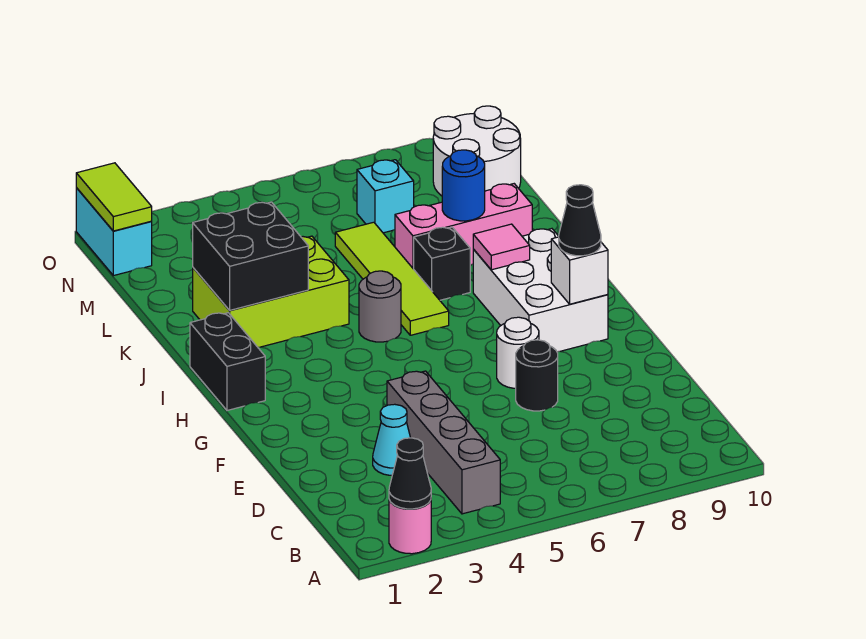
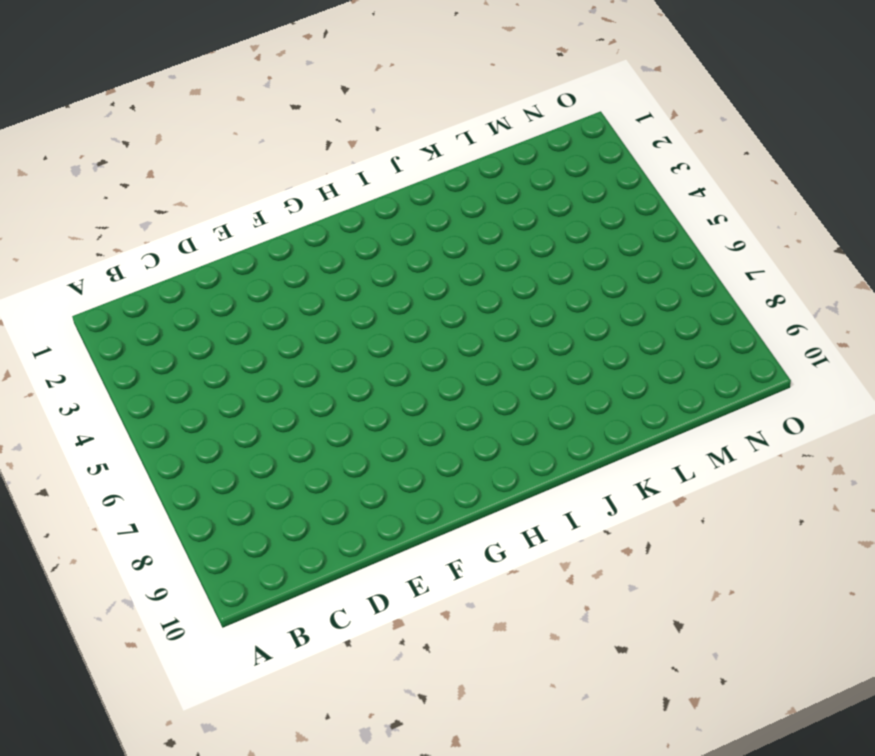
none -> pink round brick A2 level 1
none -> grey brick B4:E4 level 1
none -> cyan cone D3 level 1

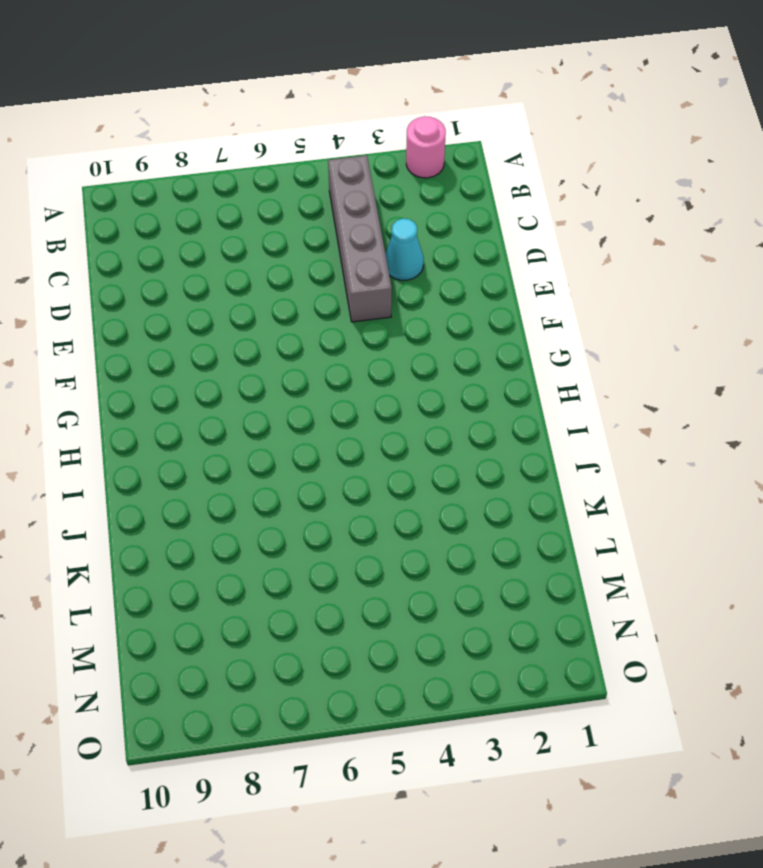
none -> black round brick E7 level 1
none -> white round brick F7 level 1
none -> white brick G8:I9 level 1

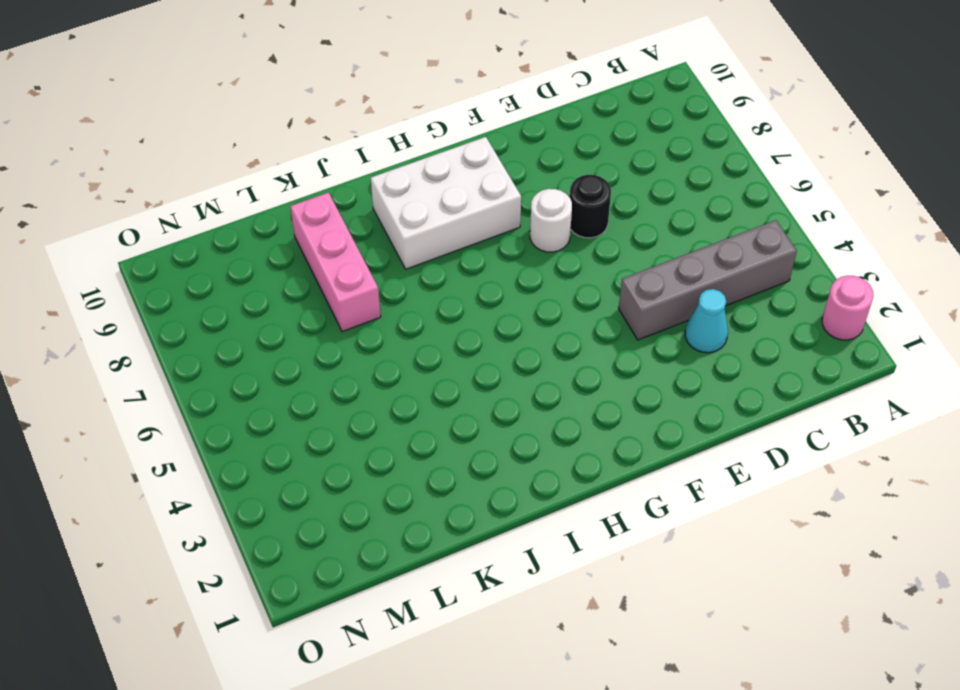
none -> black brick H1:I1 level 1
none -> grey round brick I5 level 1
none -> lime tile I6:L6 level 1

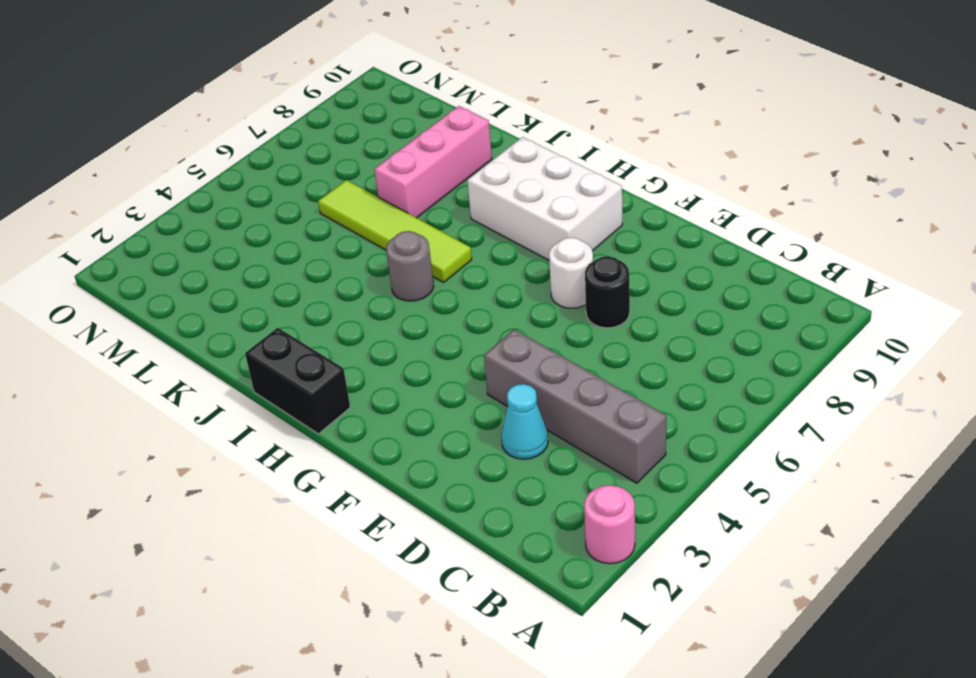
none -> lime brick J2:K4 level 1
none -> black brick J7 level 1
none -> cyan brick M7 level 1

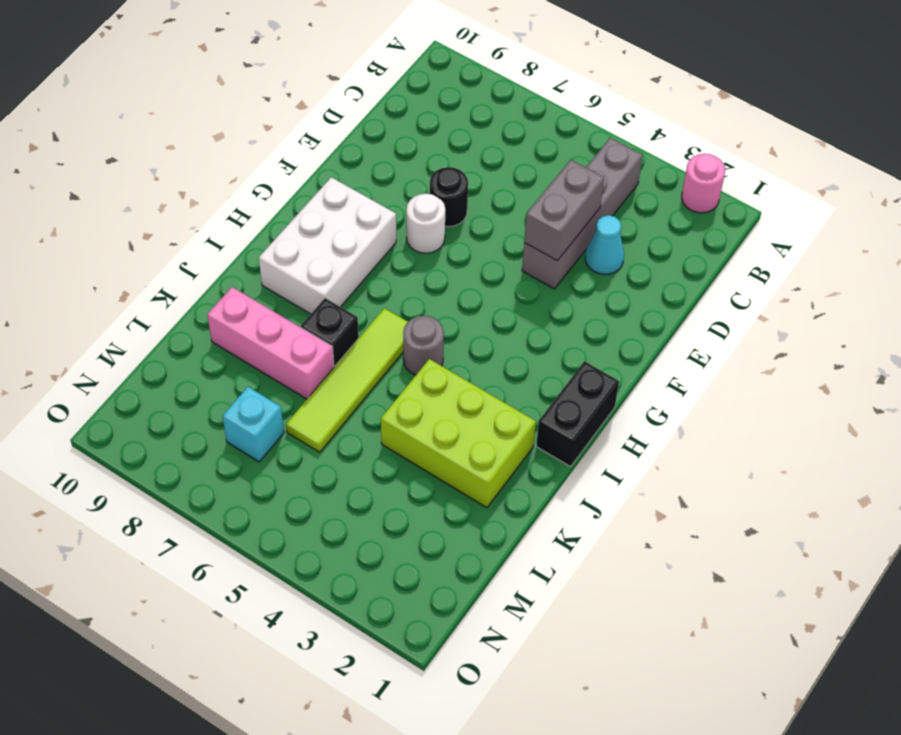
grey brick D4:E4 level 2 -> none
none -> white round brick M9:N10 level 1
none -> cyan brick N1:O1 level 1
none -> black cone A2 level 2

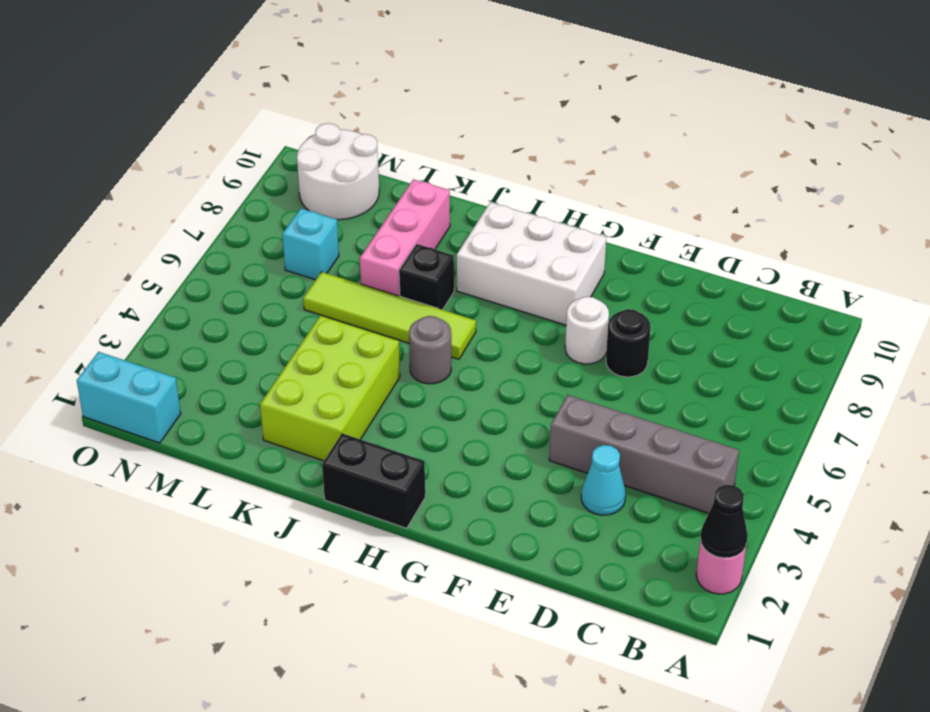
none -> white brick G9 level 2
none -> pink tile I8 level 2
none -> black brick J2:K3 level 2

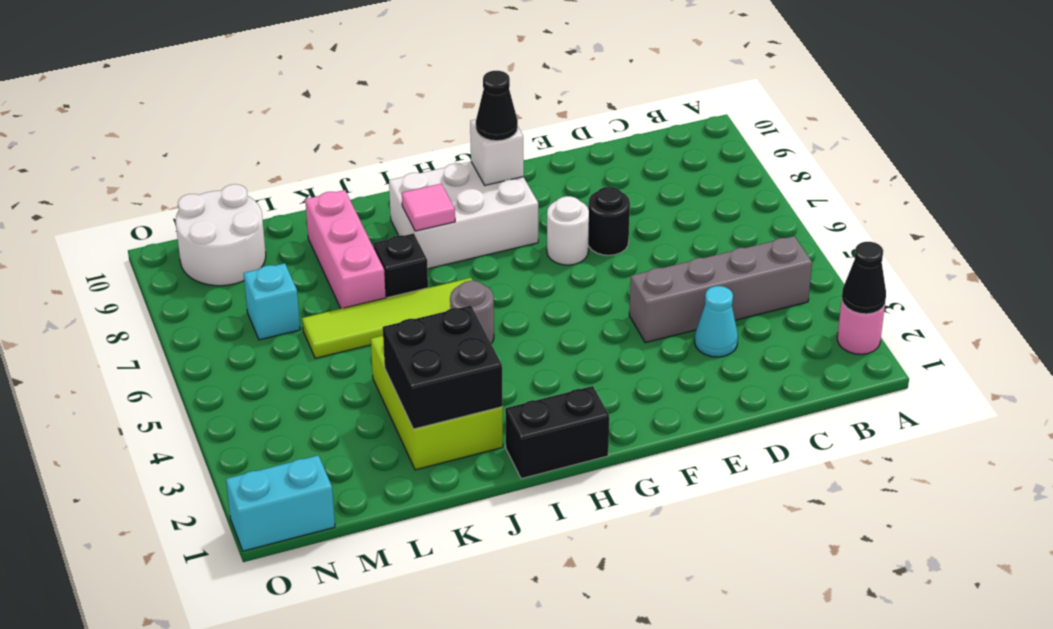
none -> blue round brick K8 level 2
none -> lime tile N1:O1 level 2

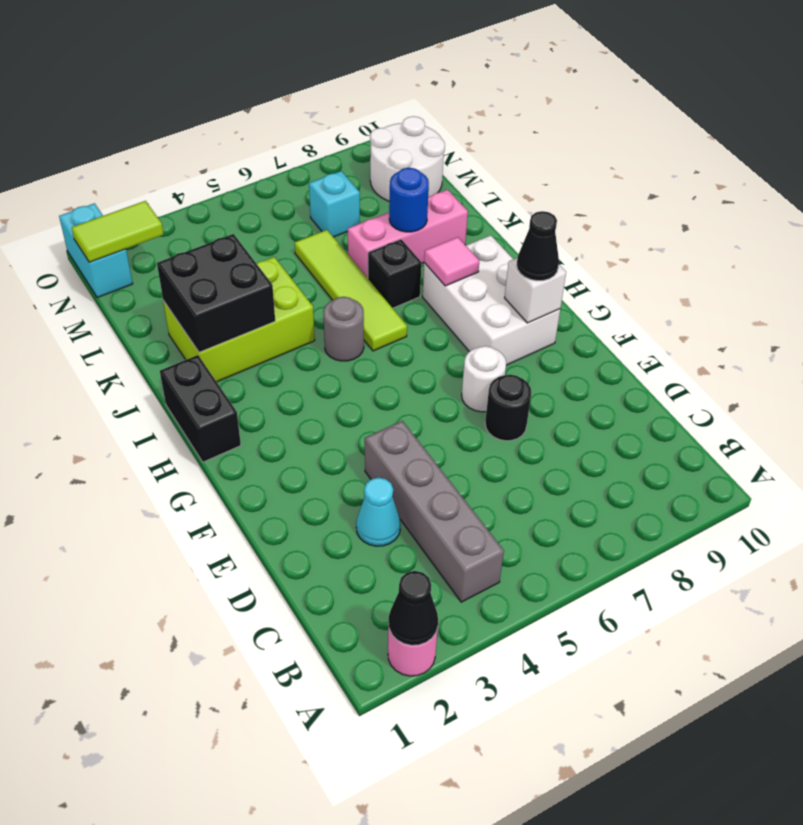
lime tile N1:N2 level 2 -> lime tile N1:O1 level 2

